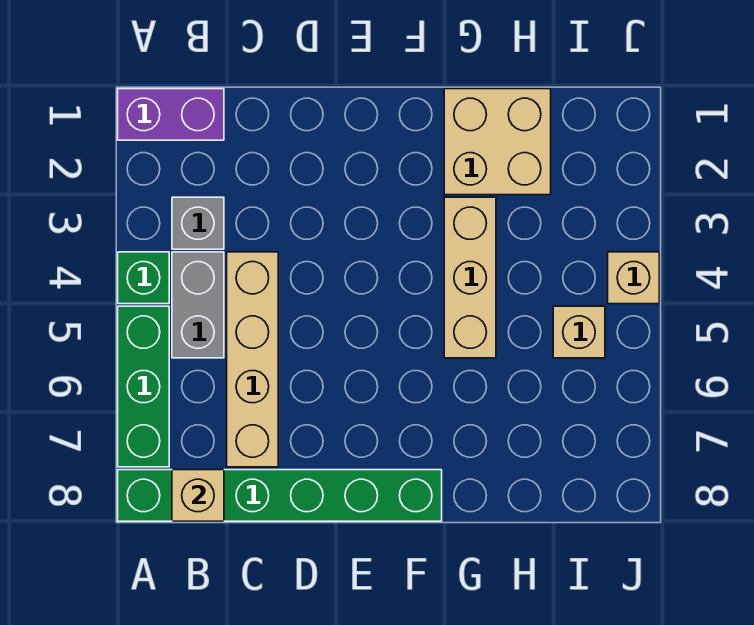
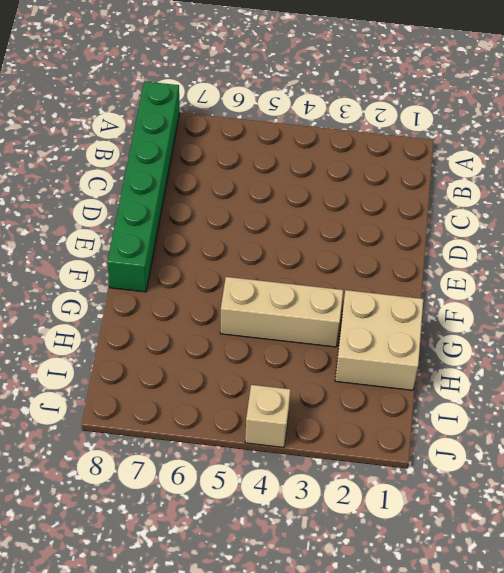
none -> purple brick A1:B1 level 1
none -> green brick A4 level 1
none -> green brick A5:A7 level 1

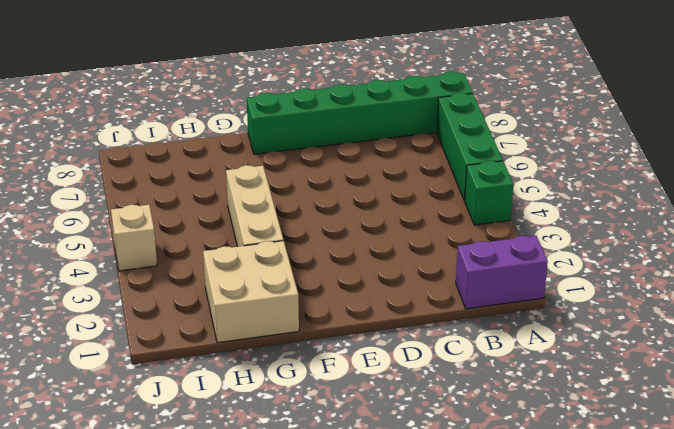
none -> grey brick B3 level 1
none -> grey brick B4:B5 level 1
none -> tan brick C4:C7 level 1

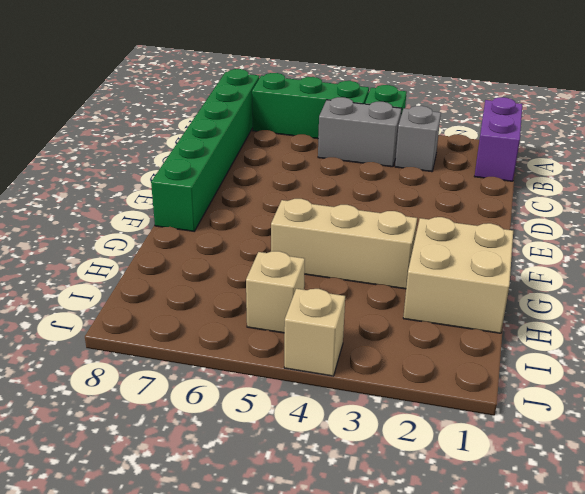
none -> tan brick C4:C7 level 1
none -> tan brick B8 level 2

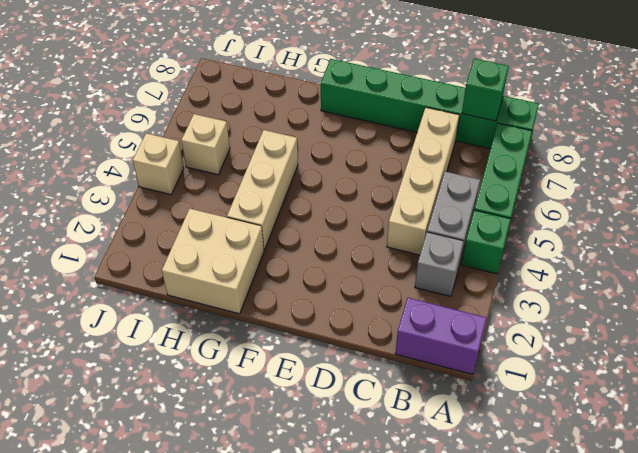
green brick B8 level 2 -> tan brick B8 level 2

